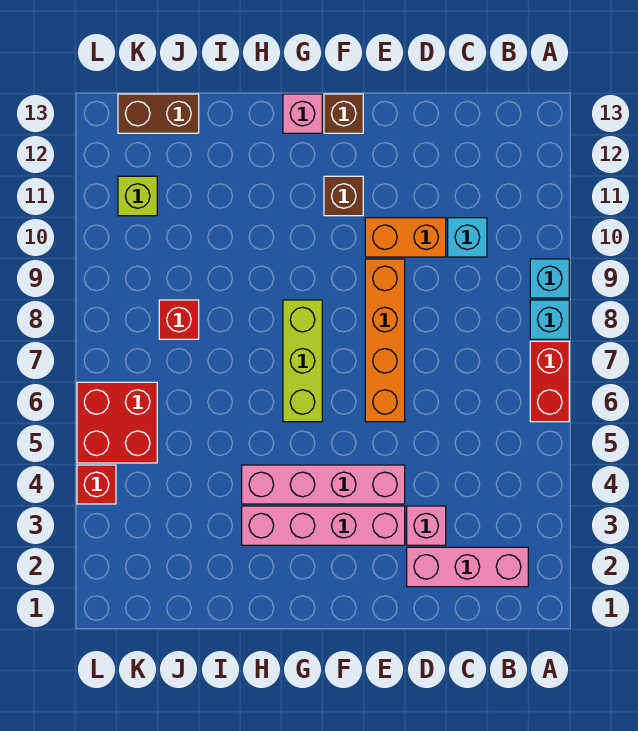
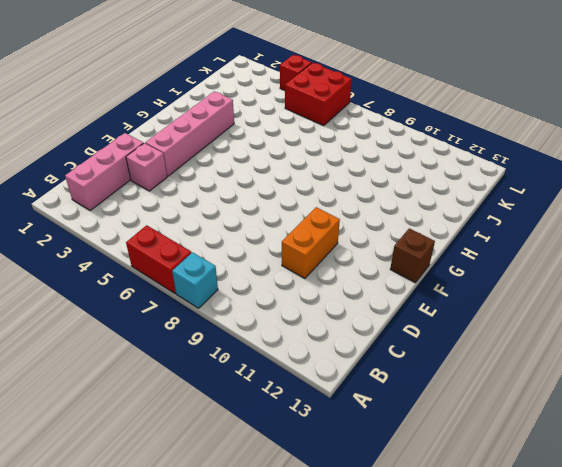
none -> cyan brick A9 level 1
none -> cyan brick C10 level 1
none -> pink brick E4:H4 level 1

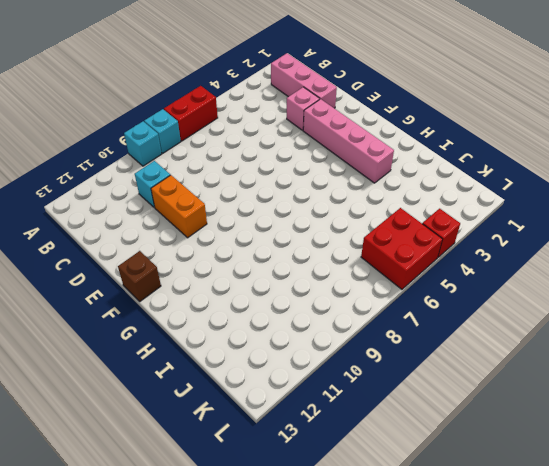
none -> pink brick E4:H4 level 1
none -> orange brick E6:E9 level 1
none -> brown brick F11 level 1

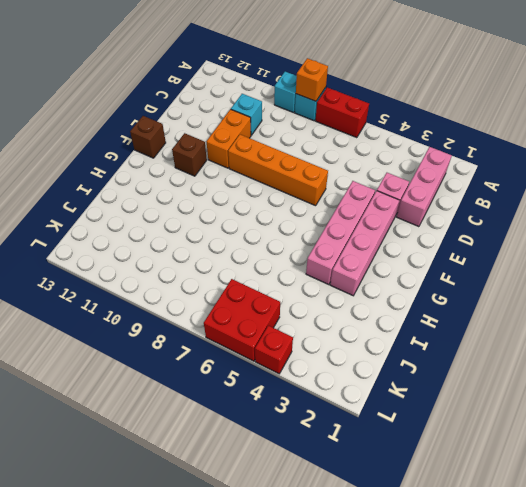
orange brick A8 level 2 -> none
none -> lime brick G6:G8 level 1
none -> pink brick G13 level 1
none -> red brick J8 level 1

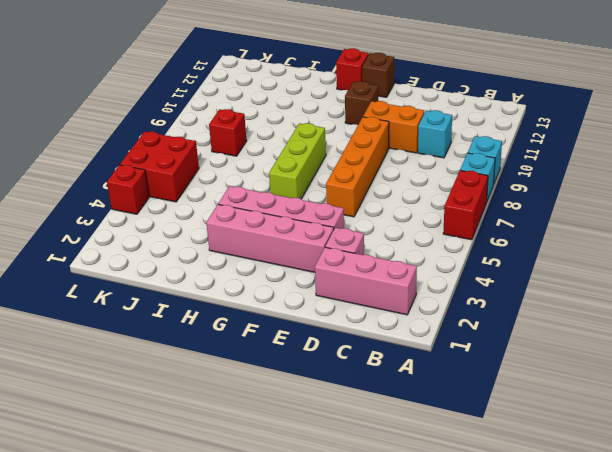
red brick G13 level 1 -> pink brick G13 level 1
none -> brown brick J13:K13 level 1
none -> lime brick K11 level 1

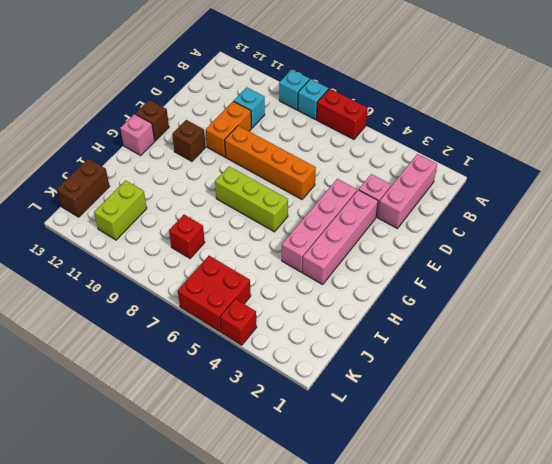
lime brick J11:K11 level 1 -> lime brick K11 level 1

